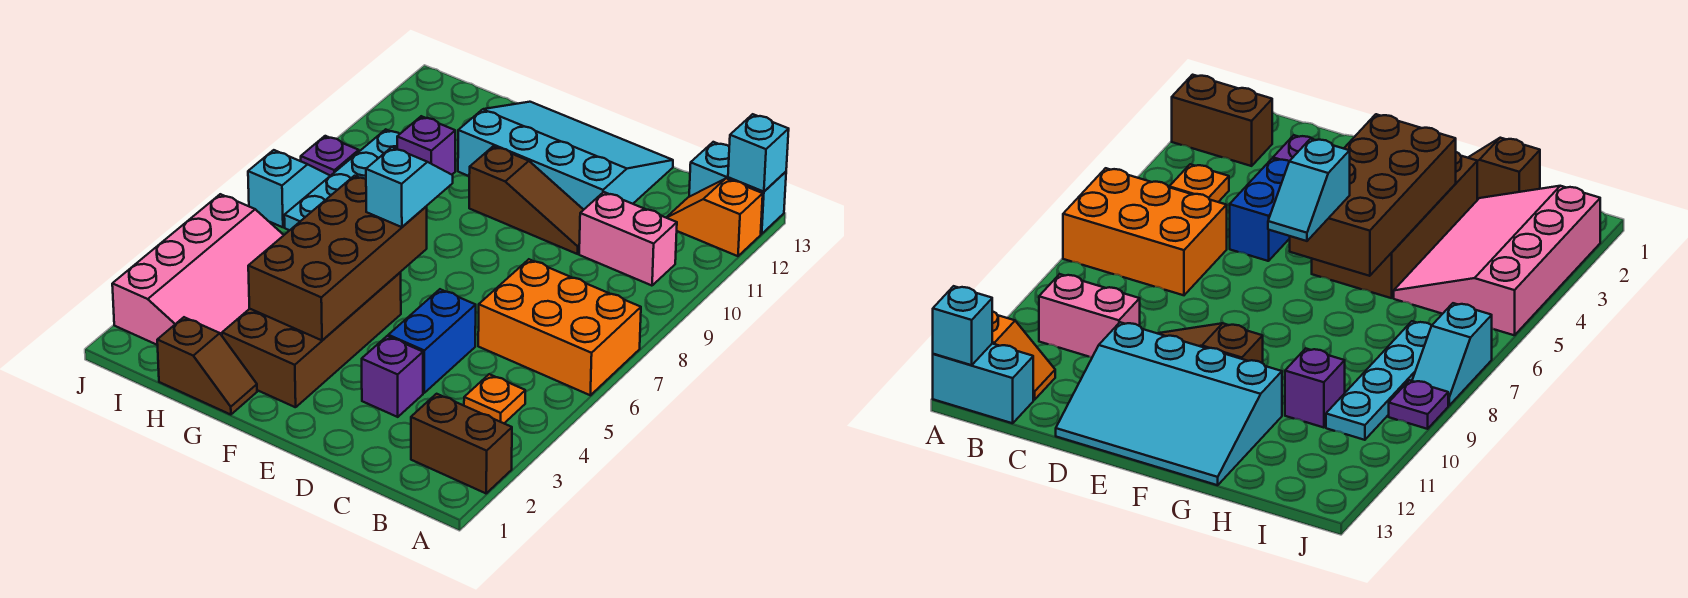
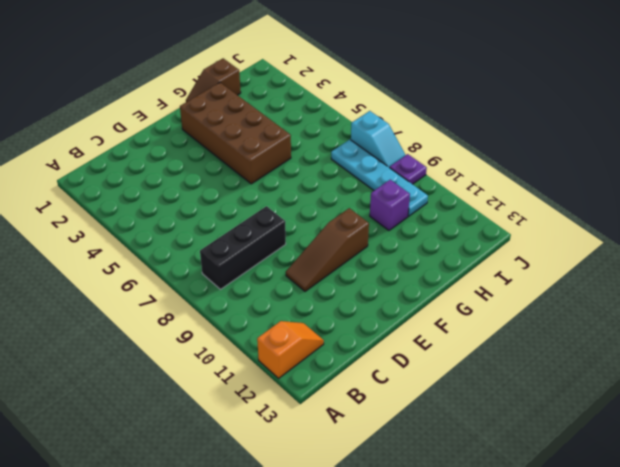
black brick B8:D8 level 1 -> none
none -> brown brick A2:B2 level 1
none -> orange brick A6:C7 level 1
none -> cyan brick A13:B13 level 1

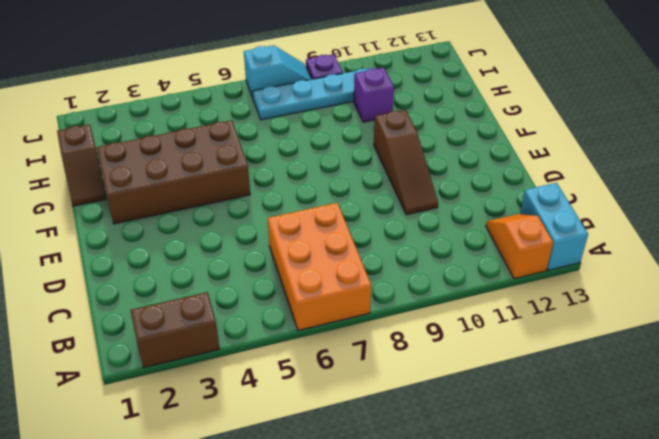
brown brick A2:A3 level 1 -> brown brick A2:B2 level 1
none -> orange plate B4 level 1
none -> pink brick B10:C10 level 1
none -> purple brick D3 level 1

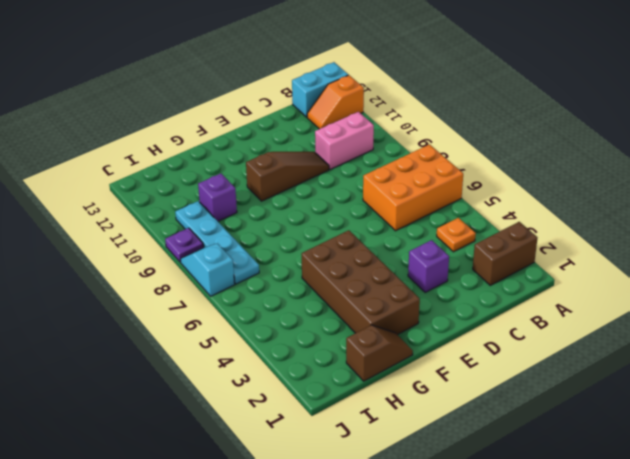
none -> blue brick D4:D5 level 1
none -> cyan slope D11:G13 level 1 top 11
none -> pink slope H2:J5 level 1 top J

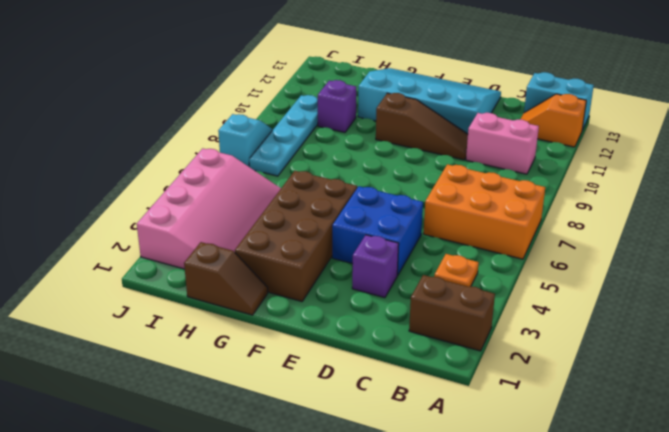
blue brick D4:E5 level 1 -> blue brick D4:D5 level 1
none -> purple plate J9 level 1
none -> cyan brick A13 level 2
none -> brown brick F3:G6 level 2

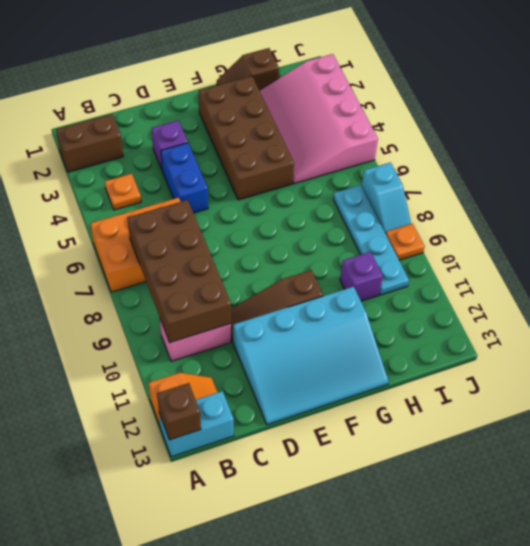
brown brick A13 level 2 -> cyan brick A13 level 2
brown brick B7:C10 level 2 -> brown brick F3:G6 level 2
orange plate J9 level 1 -> purple plate J9 level 1
none -> cyan slope F6:F7 level 3 top 6

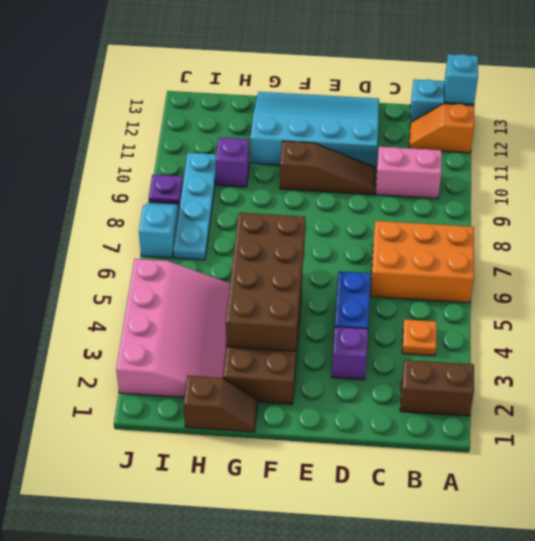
none -> cyan slope F6:F7 level 3 top 6

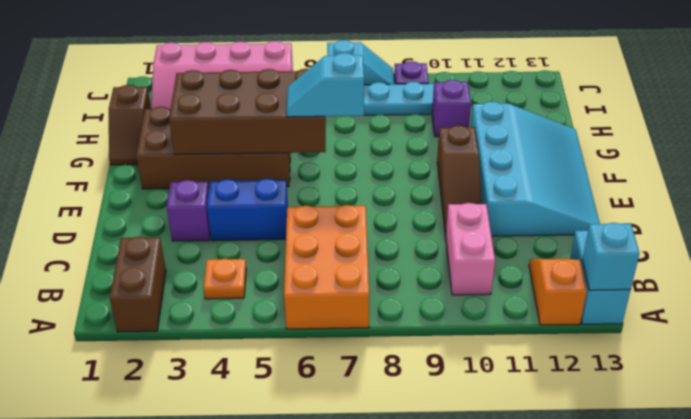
cyan slope F6:F7 level 3 top 7 -> cyan slope F6:F7 level 3 top 6

